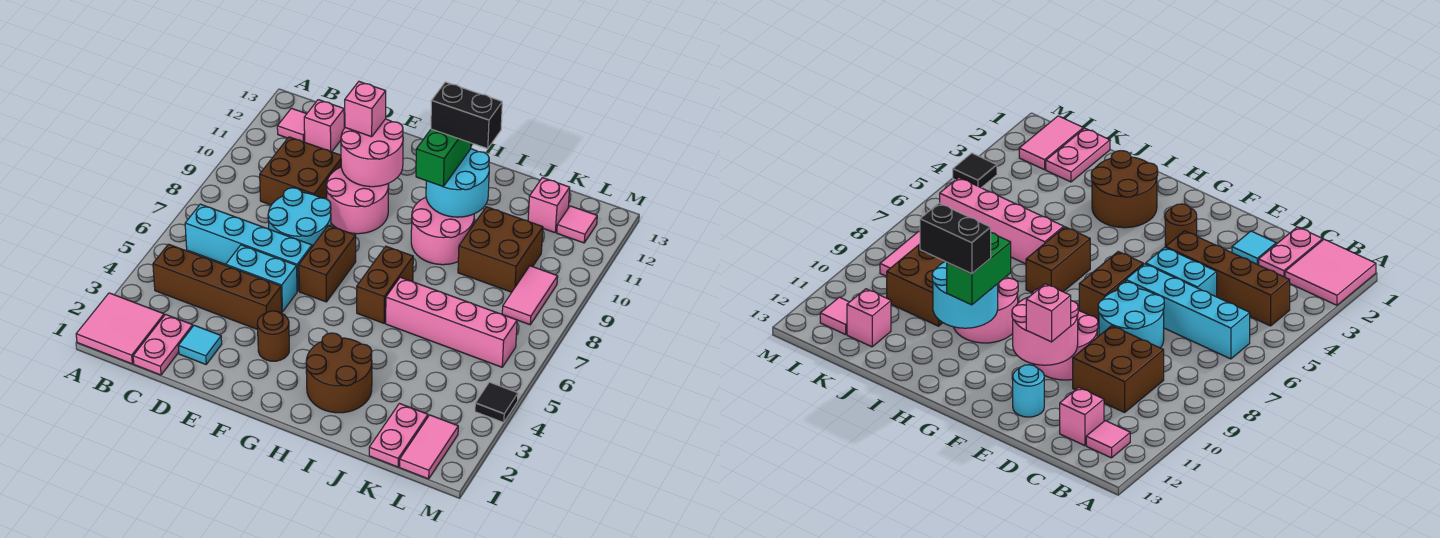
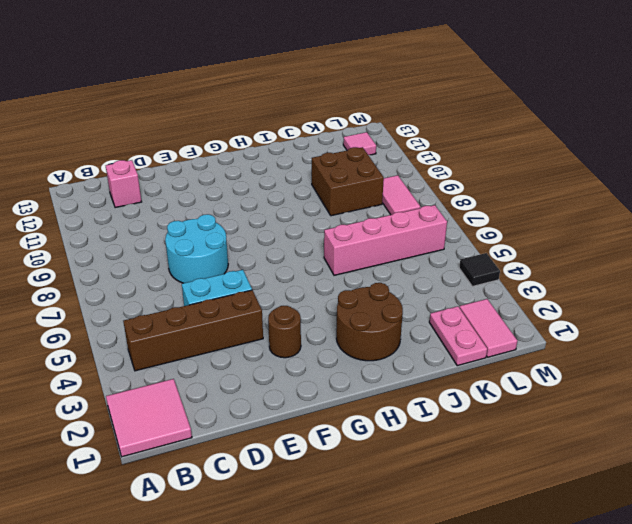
none -> cyan brick B6:E6 level 1
none -> pink tile B12 level 1
none -> pink plate C1:C2 level 1
none -> brown brick C9:D10 level 1

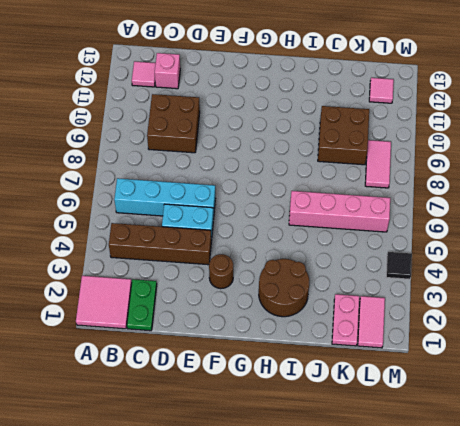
green plate C1:C2 level 1 -> pink plate C1:C2 level 1
none -> cyan tile D2 level 1
none -> cyan round brick D7:E8 level 1
none -> pink round brick E9:F10 level 1
none -> cyan round brick E12 level 1

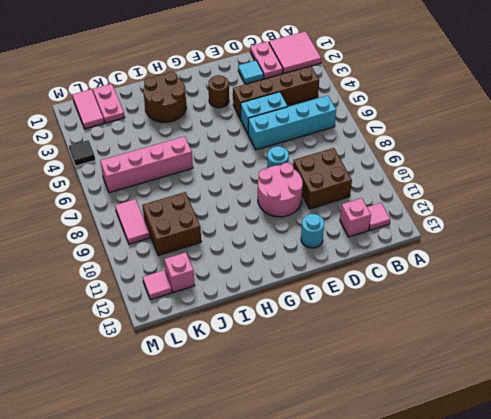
cyan round brick E8 level 1 -> cyan round brick D7:E8 level 1
none -> brown brick F6:F7 level 1
none -> brown brick H6:H7 level 1
none -> pink round brick H9:I10 level 1
none -> pink round brick E10:F11 level 2

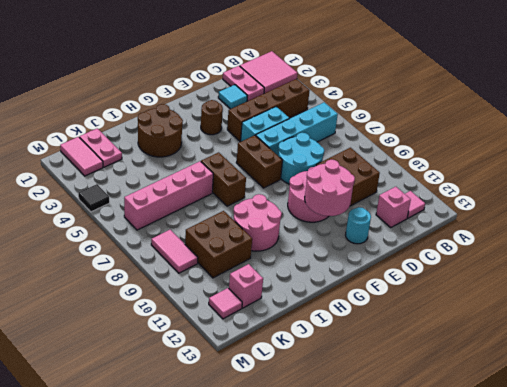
none -> cyan round brick H10:I11 level 2
none -> pink brick E11 level 3
none -> green brick H10:H11 level 3
none -> black brick H11:I11 level 4

